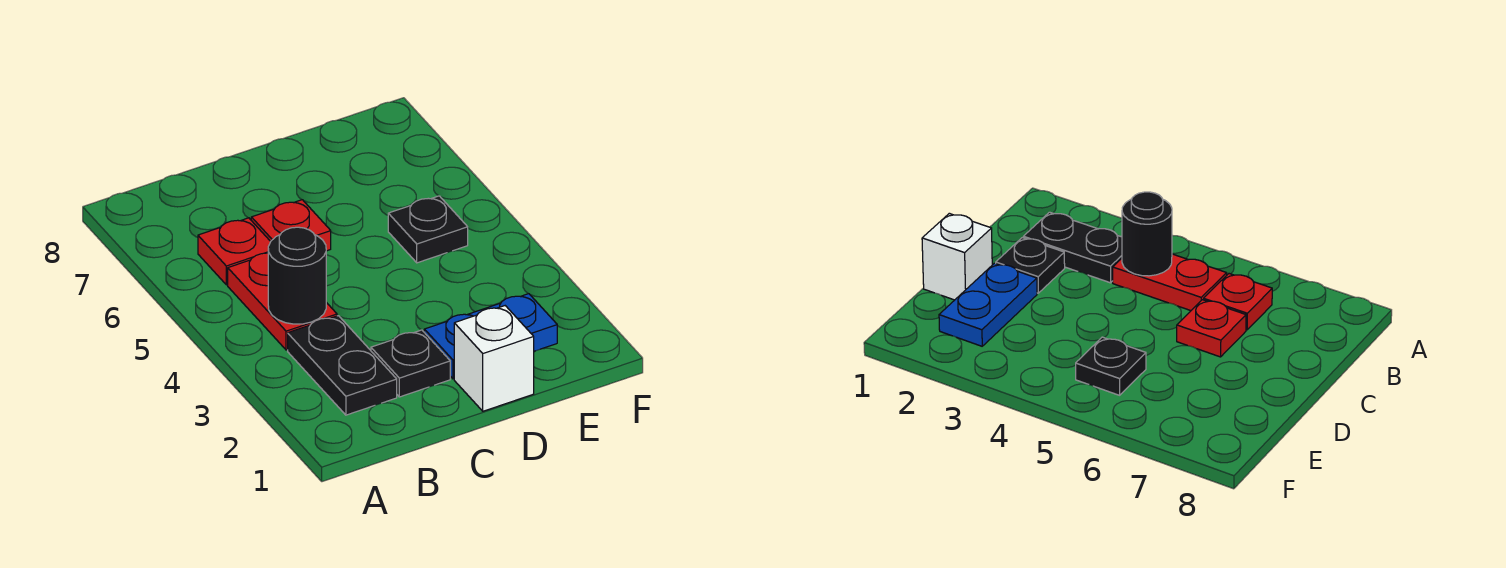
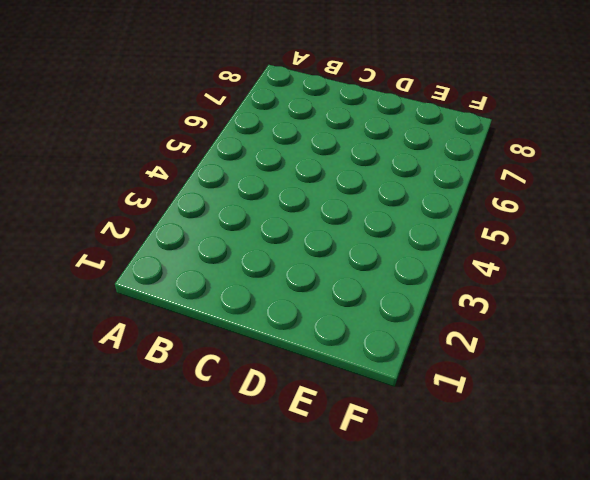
none -> black plate B2:B3 level 1
none -> red plate B4:B5 level 1

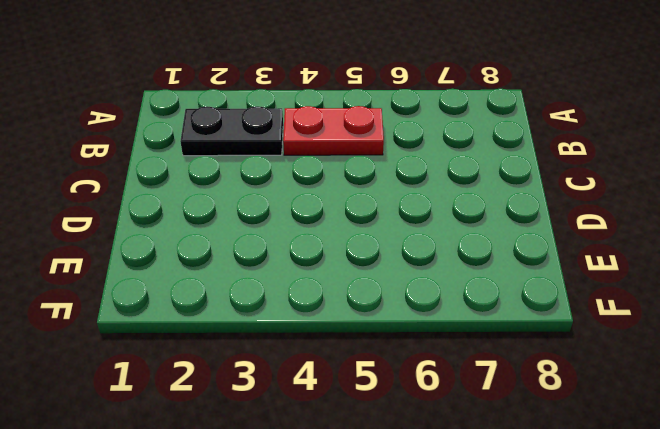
none -> red plate B6 level 1
none -> black plate C2 level 1

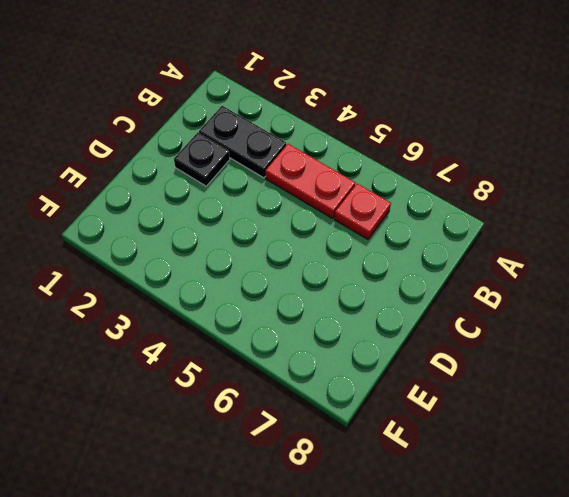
none -> red plate C6 level 1
none -> white brick D1 level 1

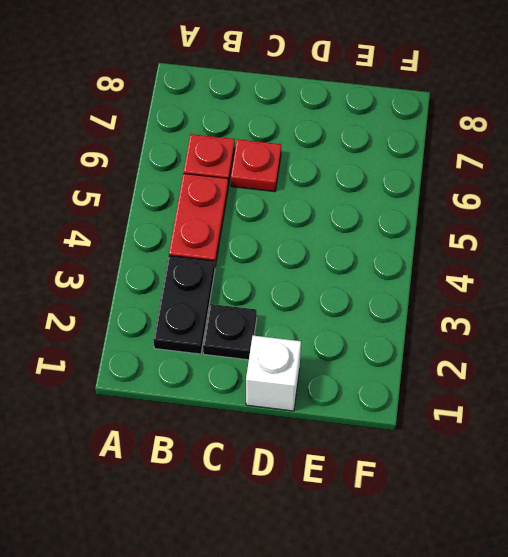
none -> blue plate D2:E2 level 1
none -> black plate E5 level 1

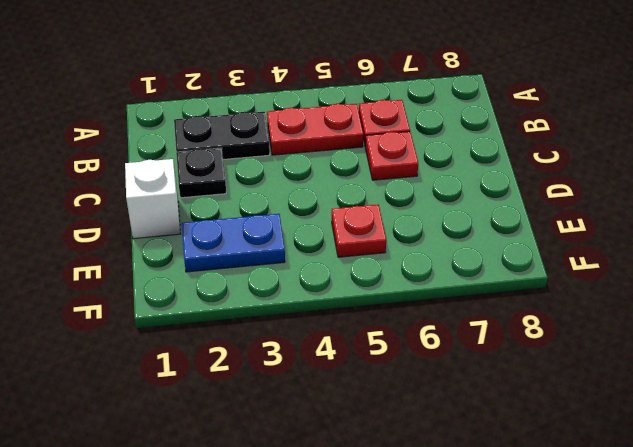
blue plate E2:E3 level 1 -> blue plate D2:E2 level 1
red plate E5 level 1 -> black plate E5 level 1
none -> black round brick B4 level 2

